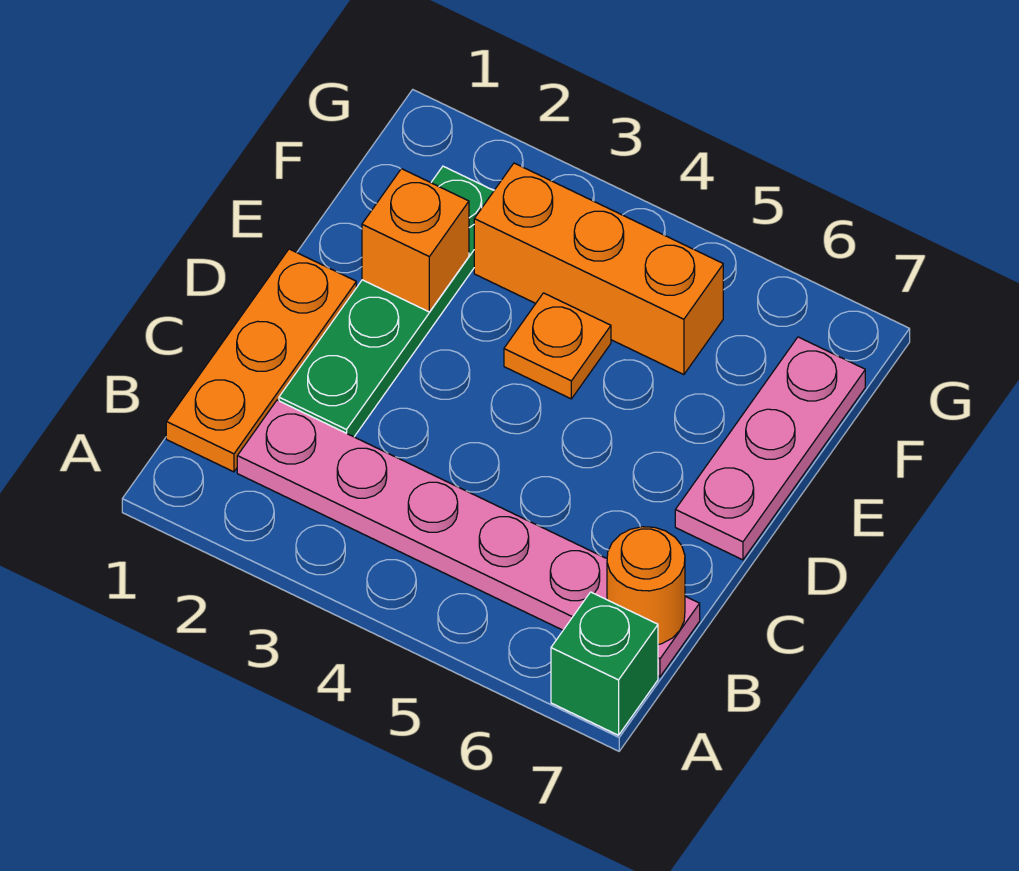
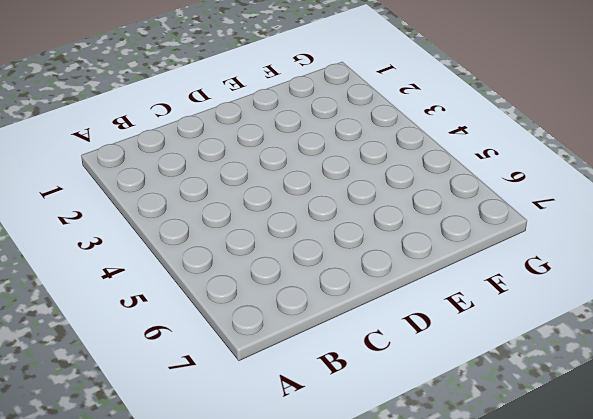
none -> green brick A7 level 1
none -> orange plate B1:D1 level 1

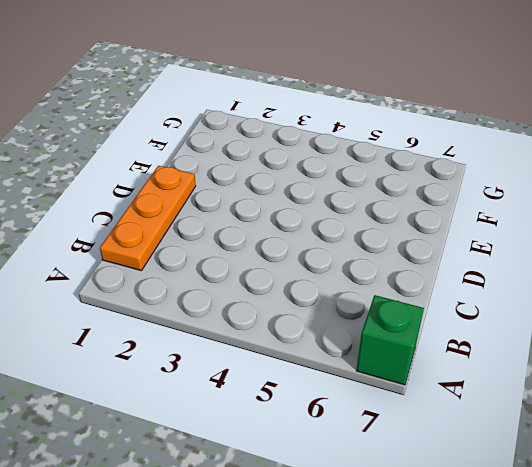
none -> pink plate B2:B7 level 1
none -> green plate C2:F2 level 1

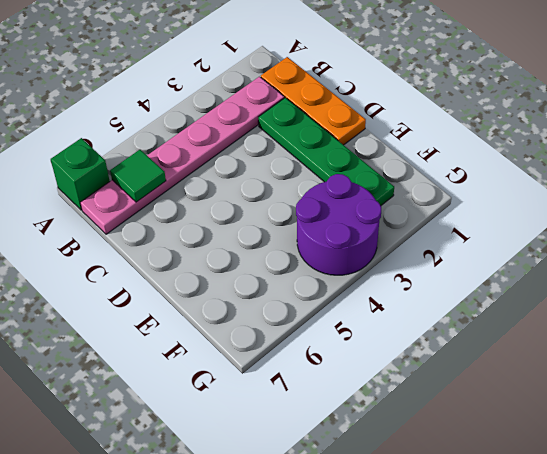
green tile B6 level 2 -> none
purple round brick F3:G4 level 1 -> orange brick F3:F5 level 1
none -> pink plate D7:F7 level 1
none -> orange plate E4 level 1

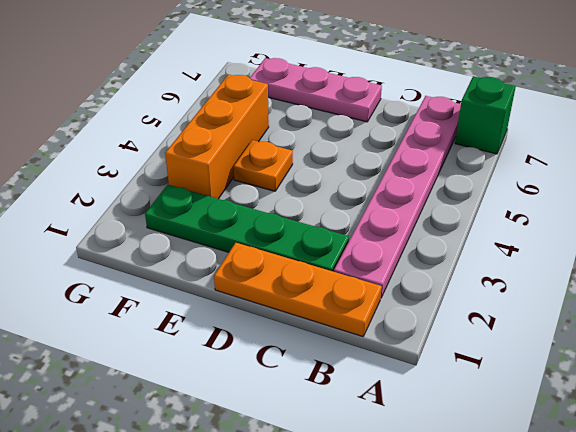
none -> orange round brick B7 level 2
none -> orange brick E2 level 2

